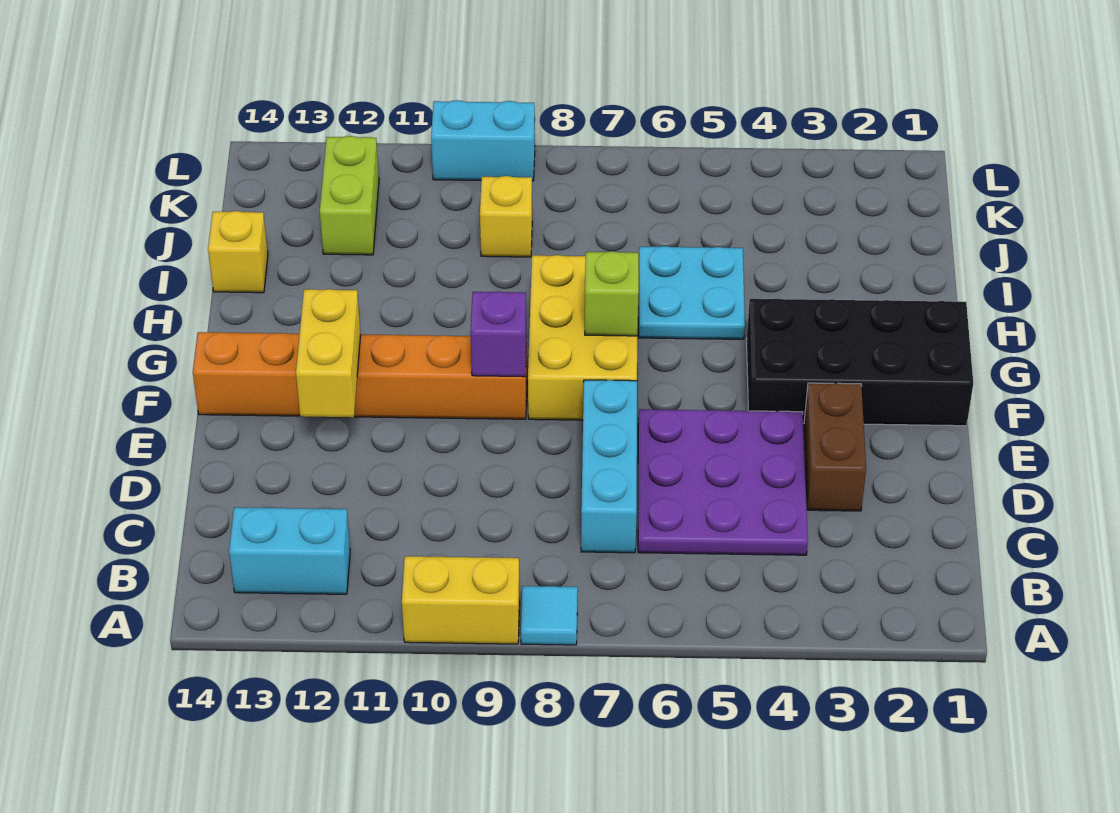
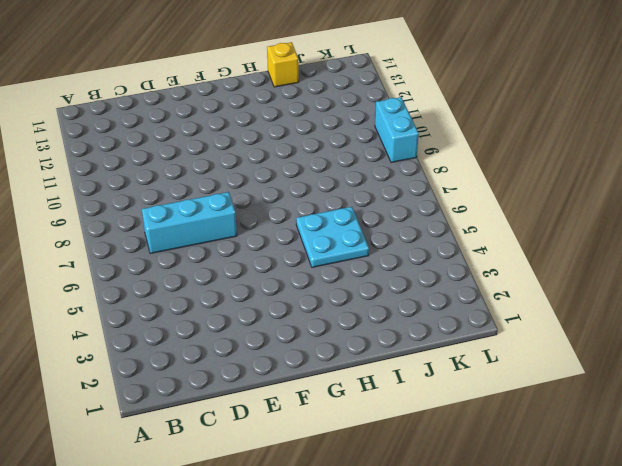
none -> cyan tile A8 level 1
none -> yellow brick A9:A10 level 1
none -> cyan brick B12:B13 level 1

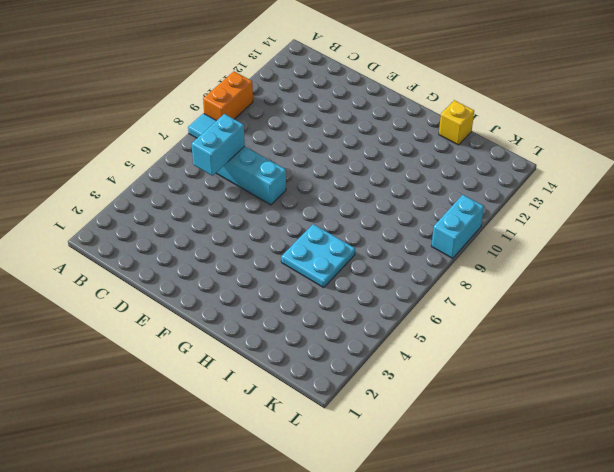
orange brick A9:A10 level 1 -> yellow brick A9:A10 level 1
cyan brick C6:C7 level 2 -> cyan brick B12:B13 level 1
none -> purple plate C4:E6 level 1
none -> brown brick D3:E3 level 1
none -> black brick F1:G4 level 1

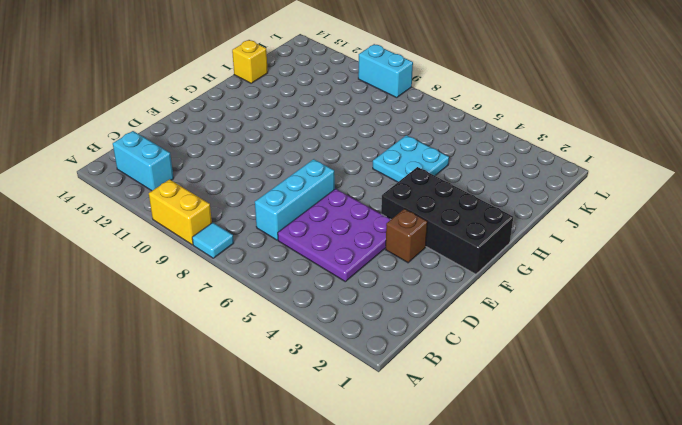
brown brick E3 level 1 -> brown brick D3:E3 level 1
none -> yellow brick F7:H8 level 1
none -> orange brick F9:F14 level 1
none -> yellow brick J9 level 1

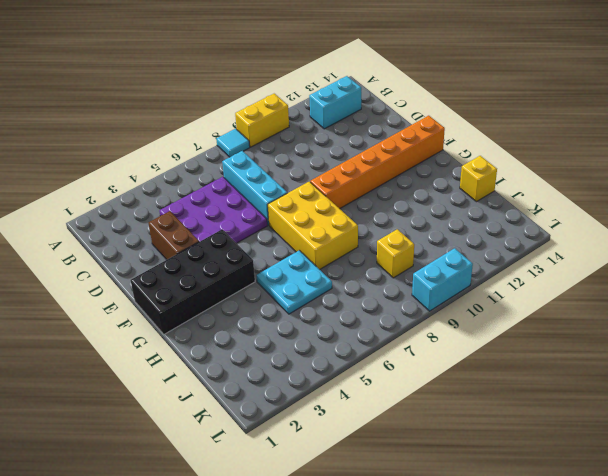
none -> lime brick J12:K12 level 1
none -> yellow brick E12:F12 level 2
none -> purple brick F9 level 2

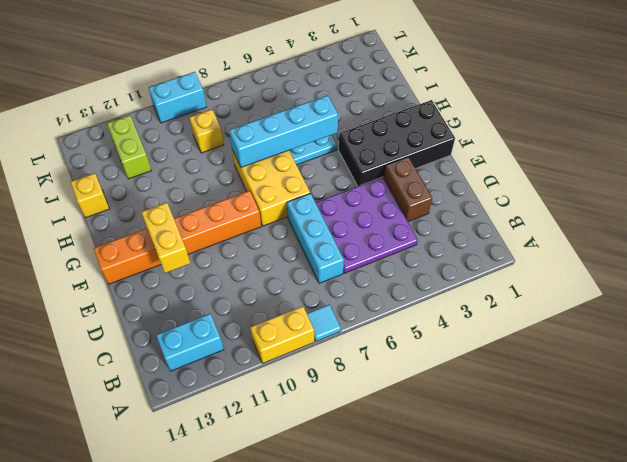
cyan brick H5:H8 level 2 -> none
none -> purple brick F9 level 2
none -> lime brick G7 level 2

